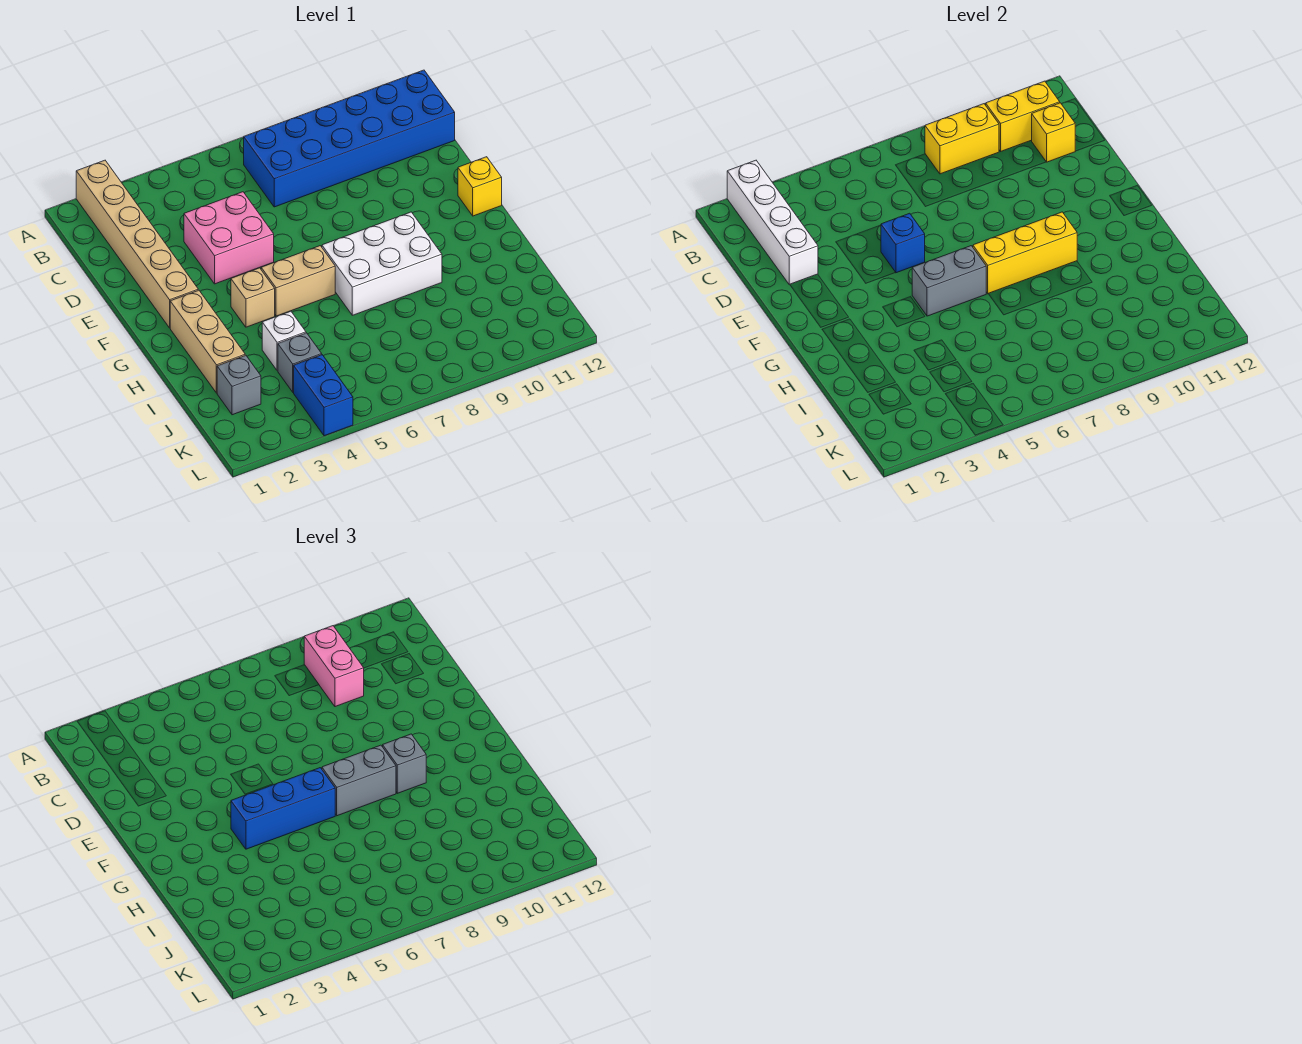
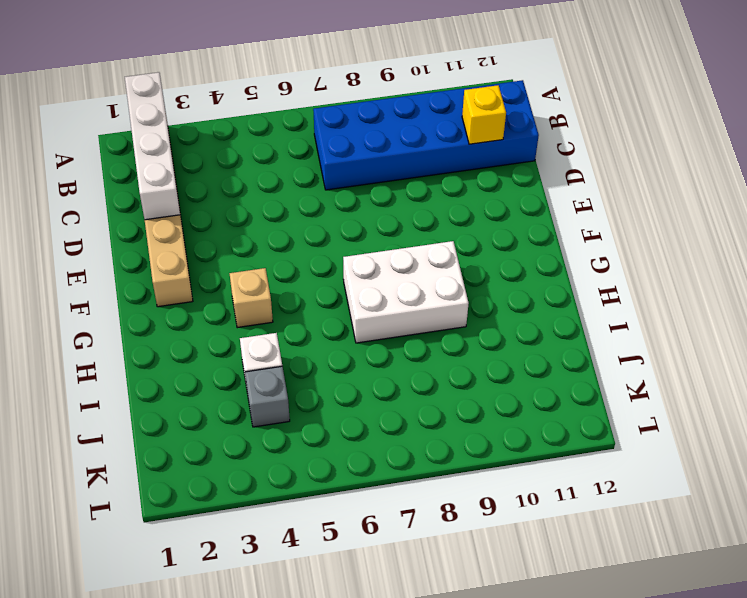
none -> pink brick D4:E5 level 1
none -> yellow brick F12 level 1
none -> tan brick G2:I2 level 1

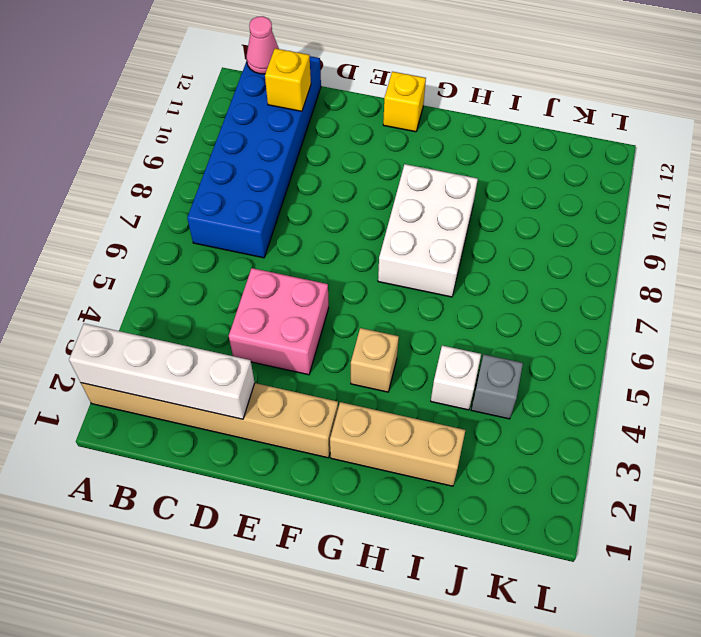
pink cone B12 level 2 -> none
none -> tan brick G5:G6 level 1
none -> grey brick J2 level 1
none -> blue brick K4:L4 level 1

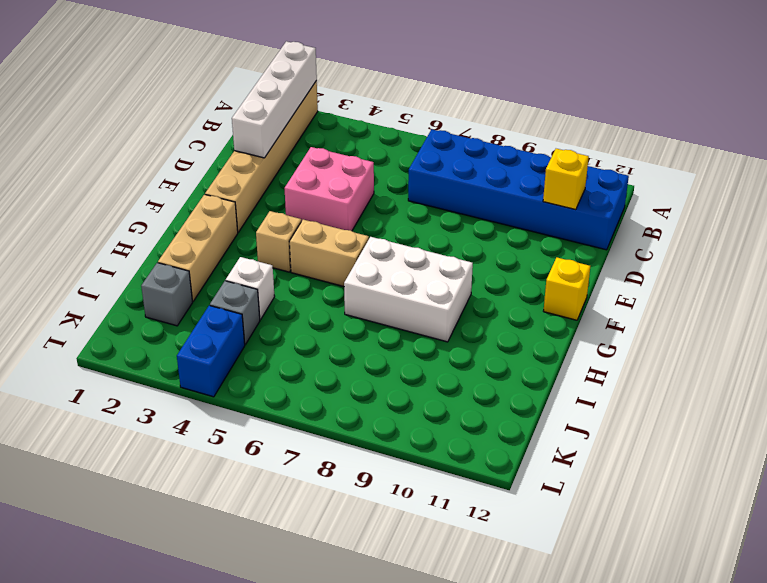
none -> yellow brick B8:B9 level 2
none -> yellow brick B10:B11 level 2
none -> blue brick E5 level 2

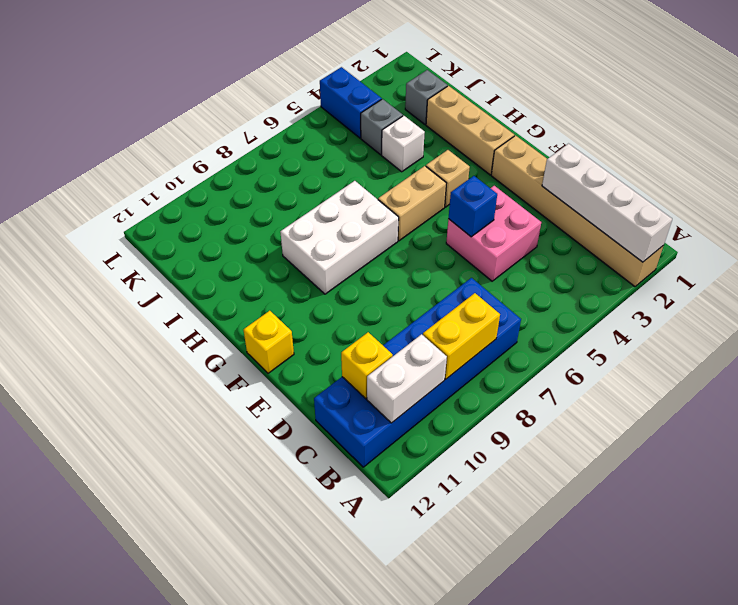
white brick B10:B11 level 2 -> yellow brick B10:B11 level 2
none -> grey brick G5:G6 level 2
none -> yellow brick G7:G9 level 2
none -> pink brick B9:C9 level 3

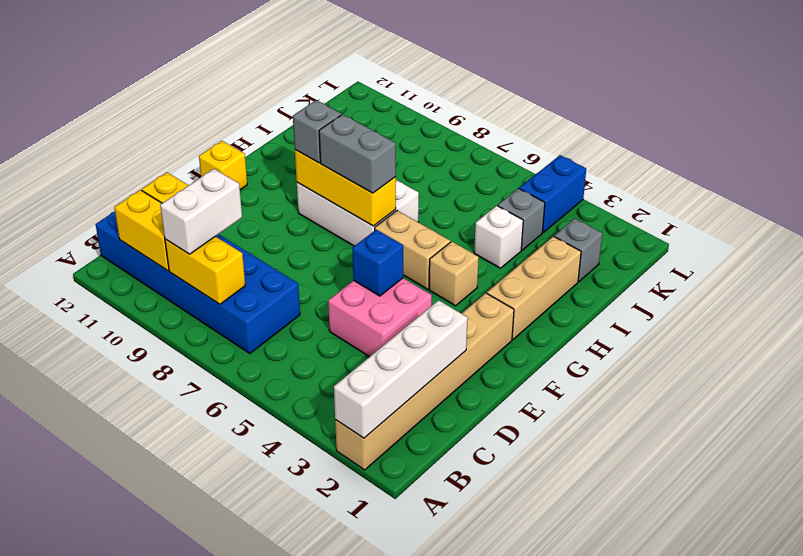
white brick B9:C9 level 3 -> pink brick B9:C9 level 3
none -> grey brick G5:G6 level 2
none -> blue brick G4:G6 level 3

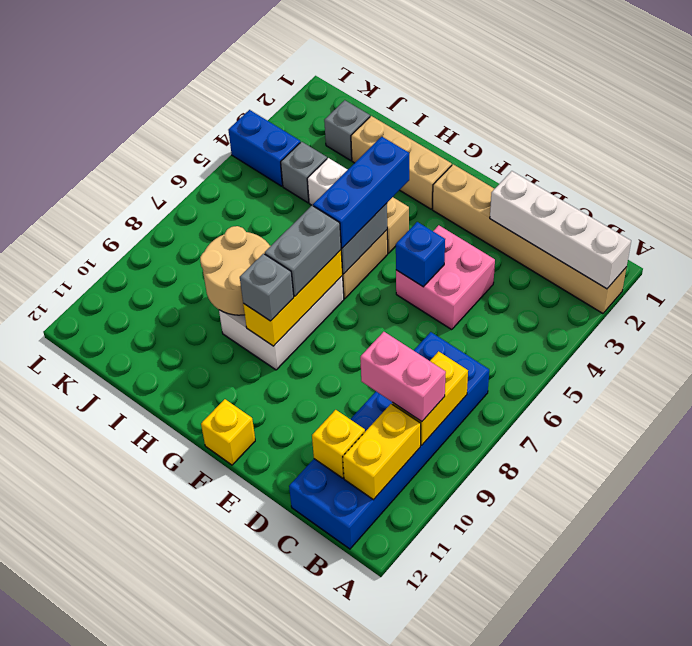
tan round brick H8:I9 level 2 -> none

